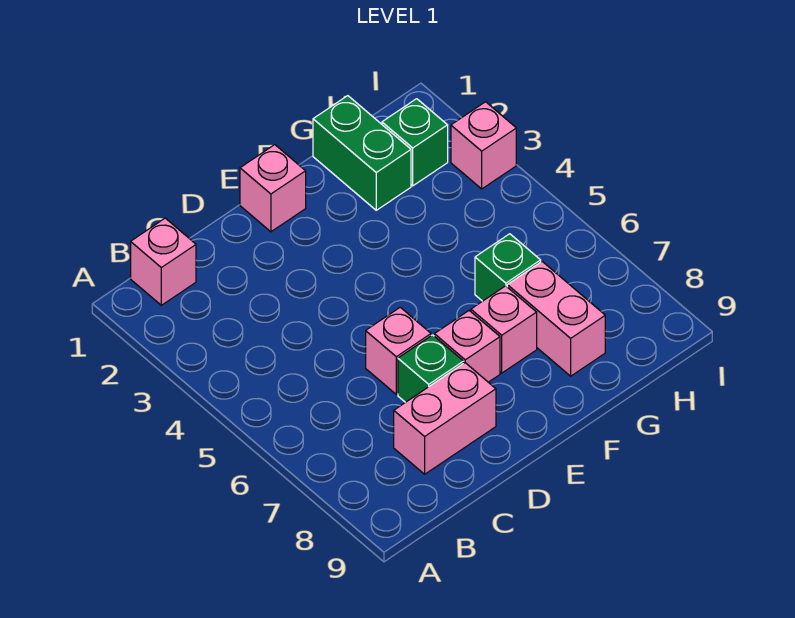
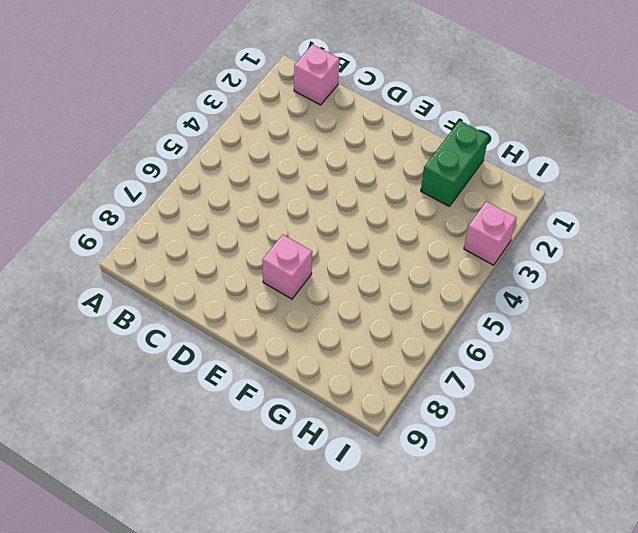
none -> pink brick C8:D8 level 1
none -> pink brick D6 level 1
none -> green brick D7 level 1

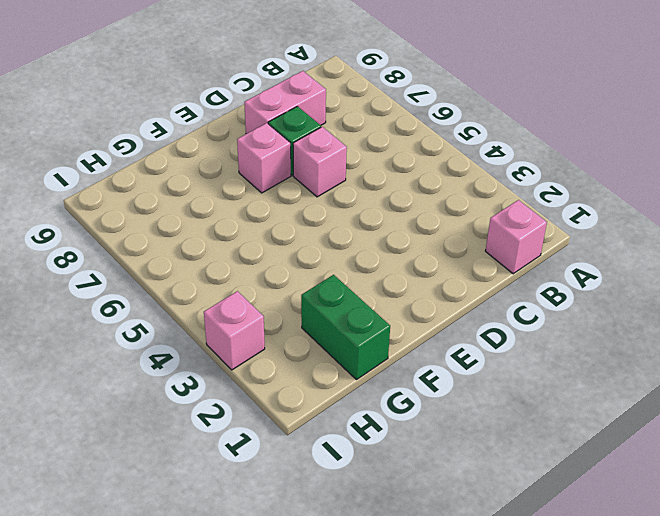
none -> pink brick E1 level 1
none -> pink brick F7 level 1
none -> green brick G6 level 1

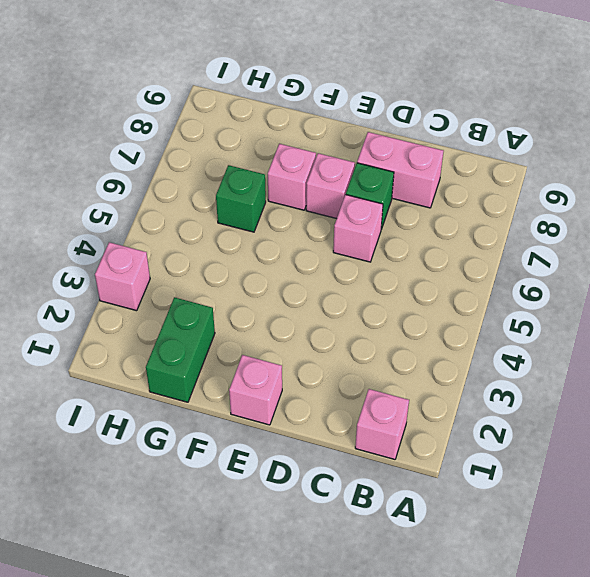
none -> pink brick G7:G8 level 1
none -> green brick H2 level 1

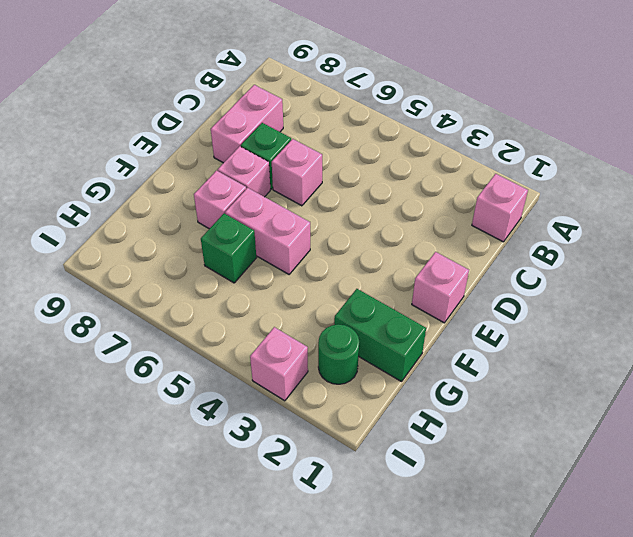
pink brick F5:F6 level 1 -> pink brick G7:G8 level 1
green round brick H2 level 1 -> green brick H2 level 1

